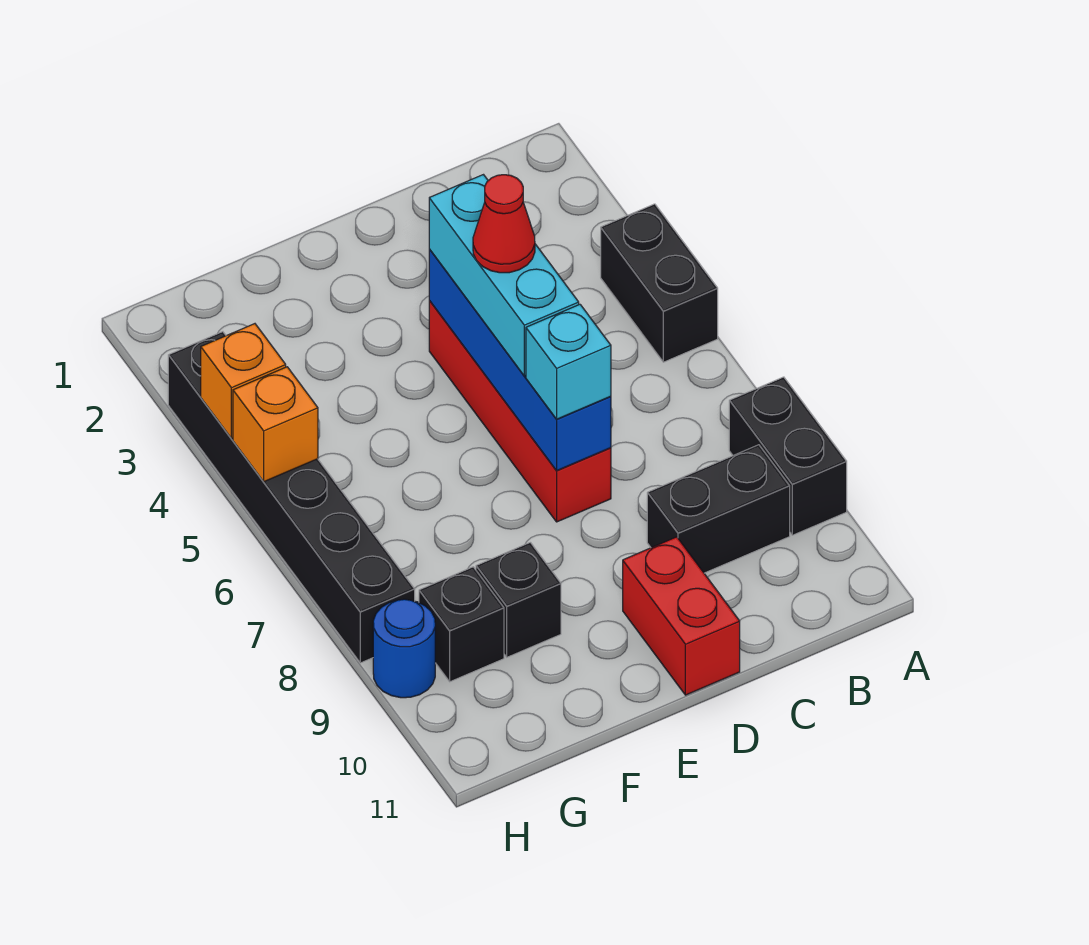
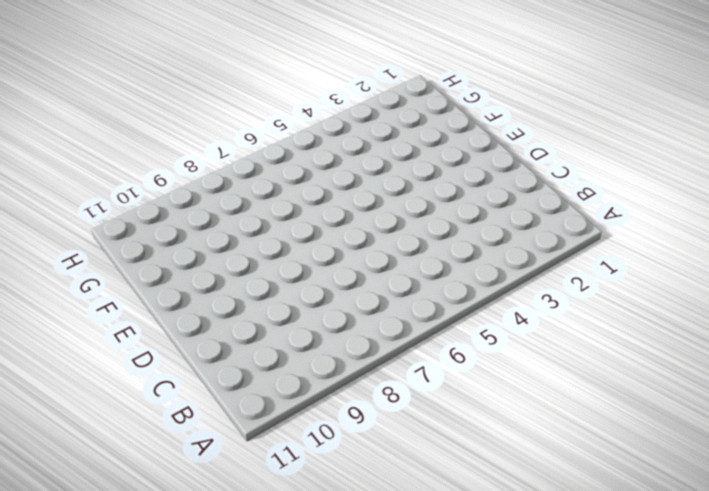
none -> black brick A4:A5 level 1
none -> black brick A8:A9 level 1
none -> black brick B9:C9 level 1

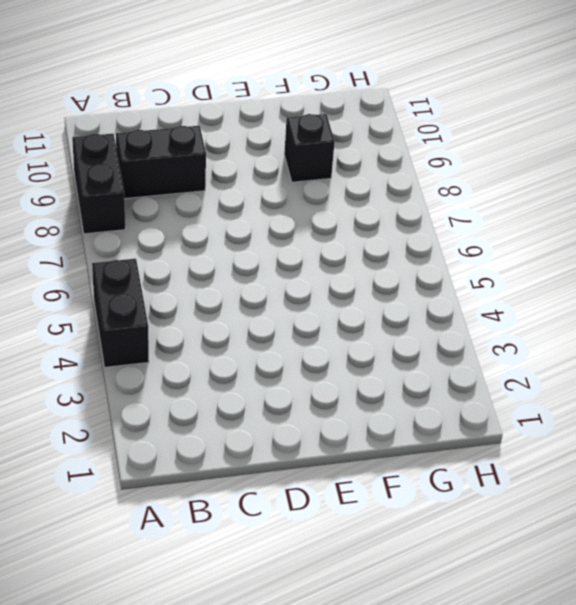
none -> red brick D4:D7 level 1
none -> red brick D10:D11 level 1
none -> black brick G9 level 1

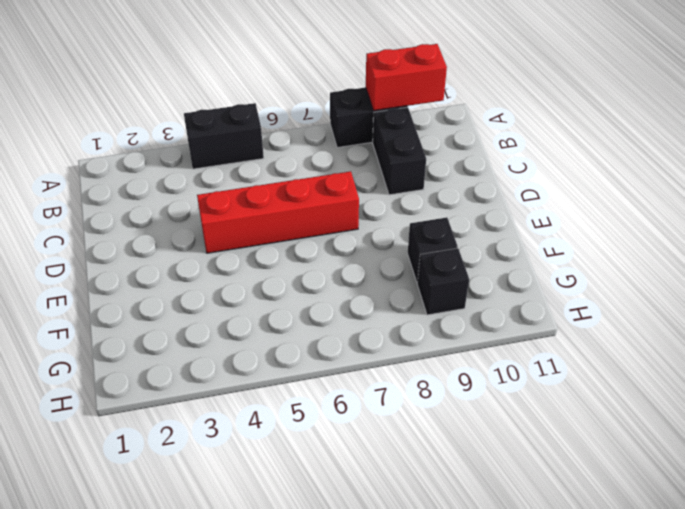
red brick A9:A10 level 2 -> red brick D10:D11 level 1
none -> black brick H3:H8 level 1
none -> blue round brick H9 level 1
none -> blue brick D4:D7 level 2

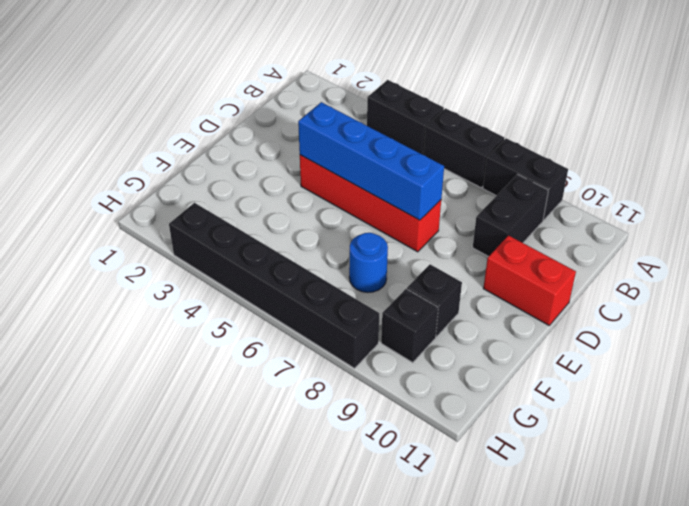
black brick A6:A7 level 1 -> none
blue round brick F7 level 1 -> blue round brick H9 level 1
none -> orange brick H4 level 2
none -> orange brick H5 level 2
none -> cyan brick D4:D6 level 3

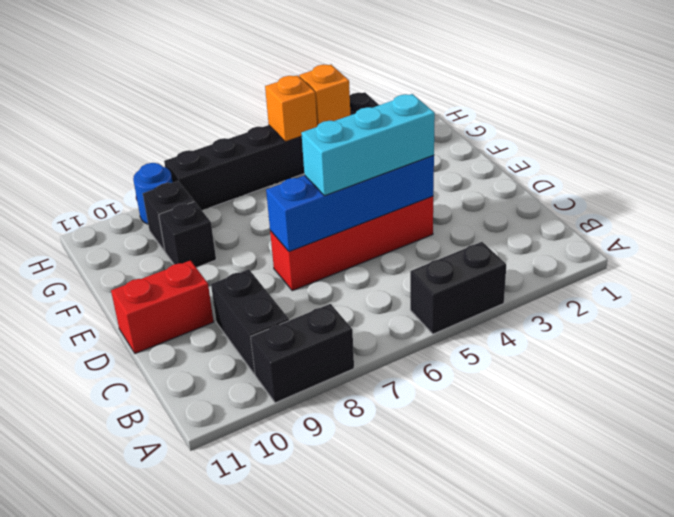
none -> cyan brick D7 level 3
none -> red cone D5 level 4

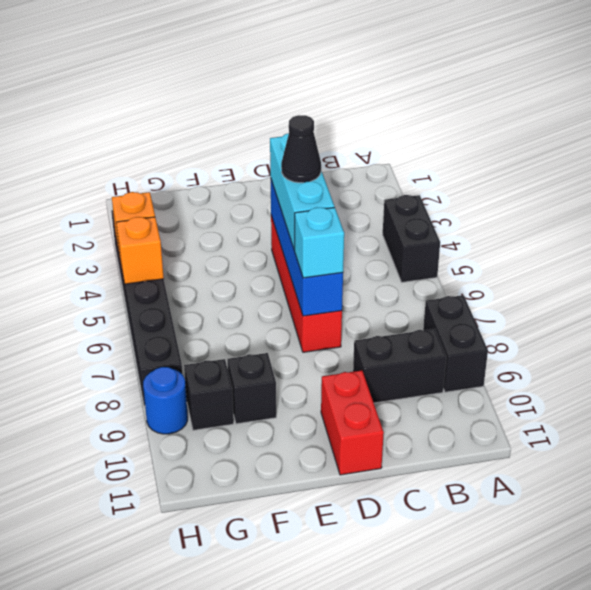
black cone D5 level 4 -> red cone D5 level 4

